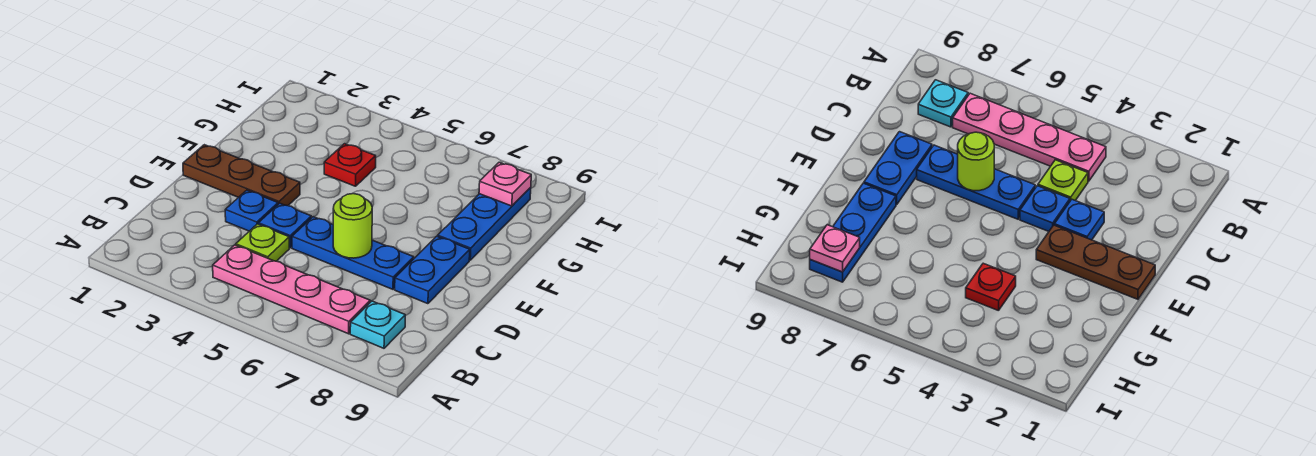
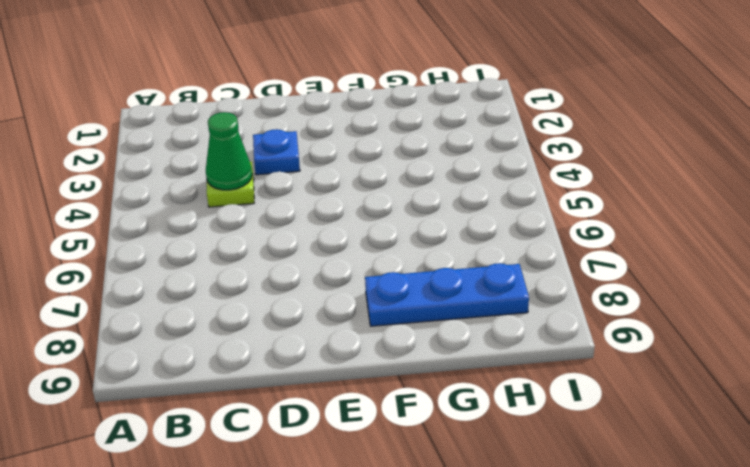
green cone C4 level 2 -> none
none -> pink plate B4:B7 level 1
none -> cyan plate B8 level 1
none -> blue plate D4 level 1

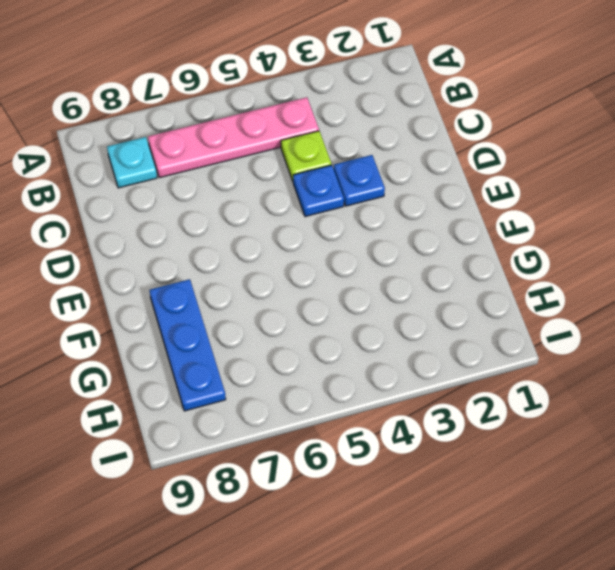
none -> blue plate D5:D7 level 1
none -> blue plate D8:E8 level 1
none -> brown plate E1:E3 level 1

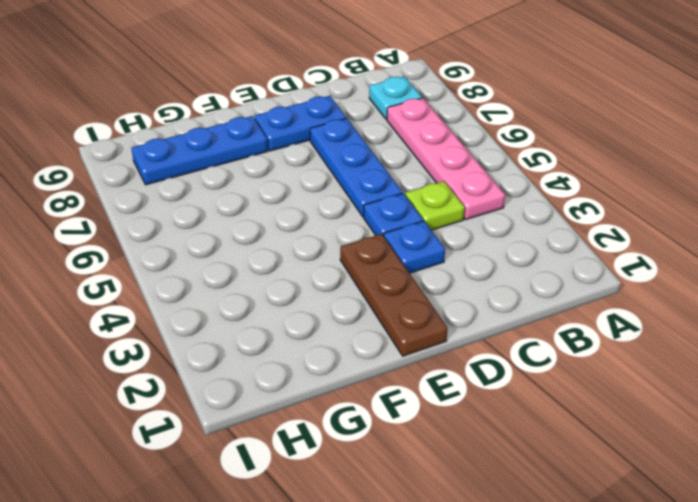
none -> red plate G4 level 1
none -> lime round brick D6 level 2
none -> pink plate H8 level 2

